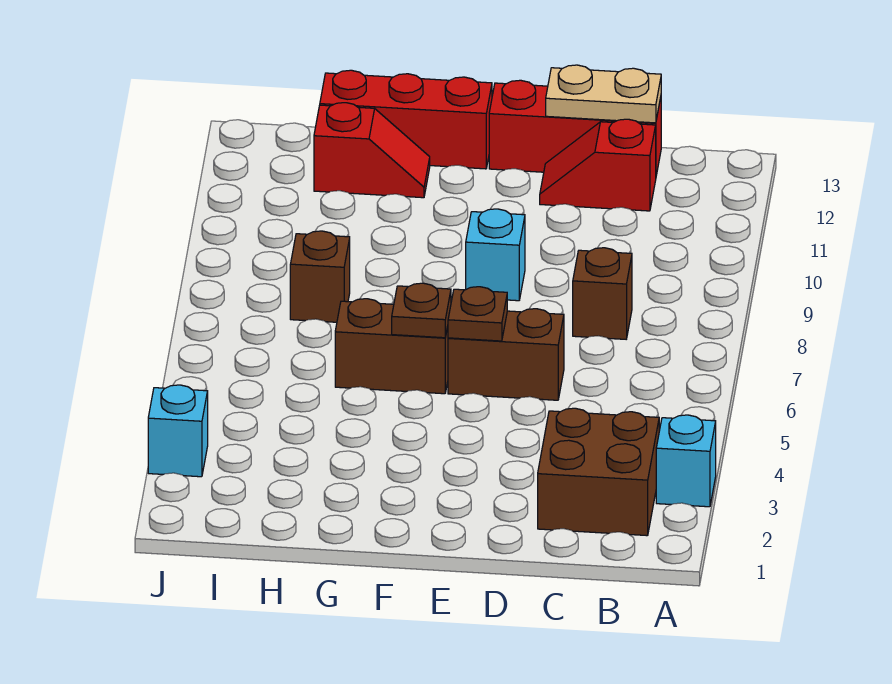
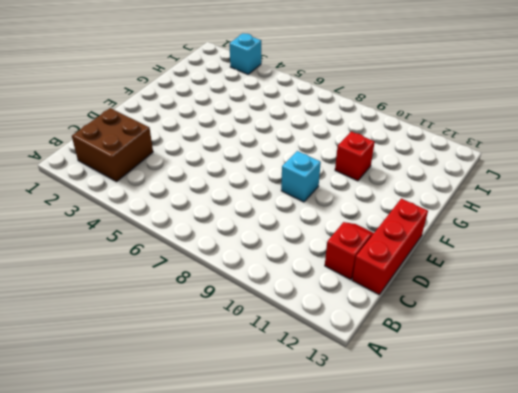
red brick G10 level 1 -> none
none -> cyan brick A3 level 1
none -> brown brick C8 level 1
none -> brown brick D6:E6 level 1

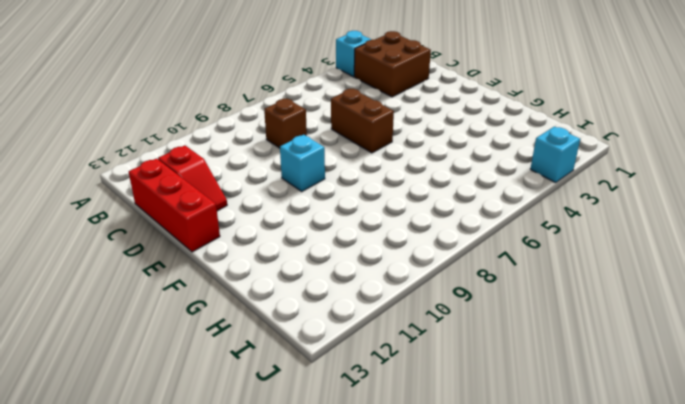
none -> brown brick F6:G6 level 1
none -> red brick F13:H13 level 1
none -> red slope G12:H12 level 1 top H

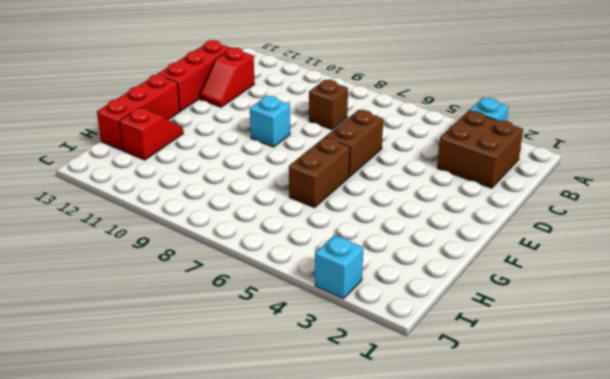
none -> brown brick H8 level 1
none -> tan plate C13:D13 level 2
none -> brown plate E6 level 2

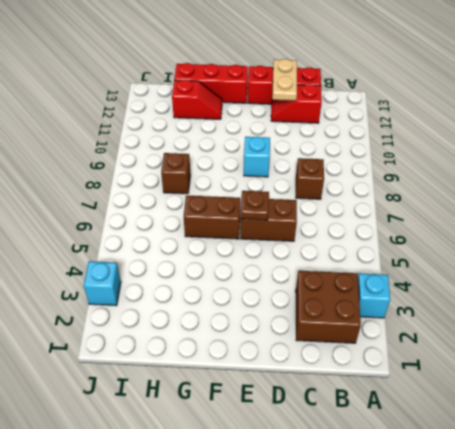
tan plate D12:D13 level 2 -> tan plate C13:D13 level 2
none -> brown plate F6 level 2

